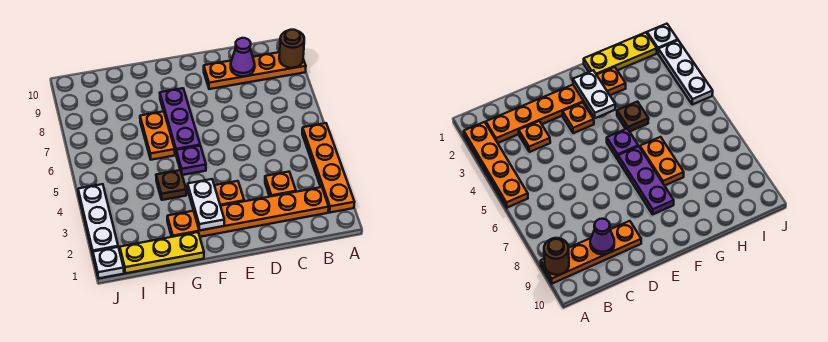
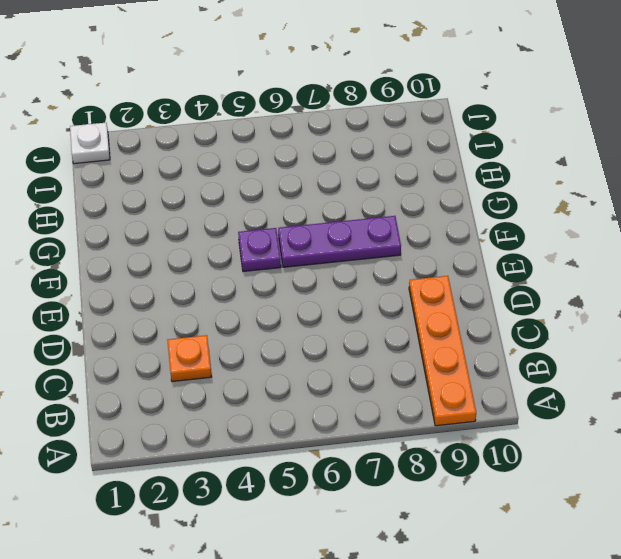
none -> orange plate A2:A5 level 1
none -> orange plate B2:G2 level 1
none -> orange plate E3 level 1

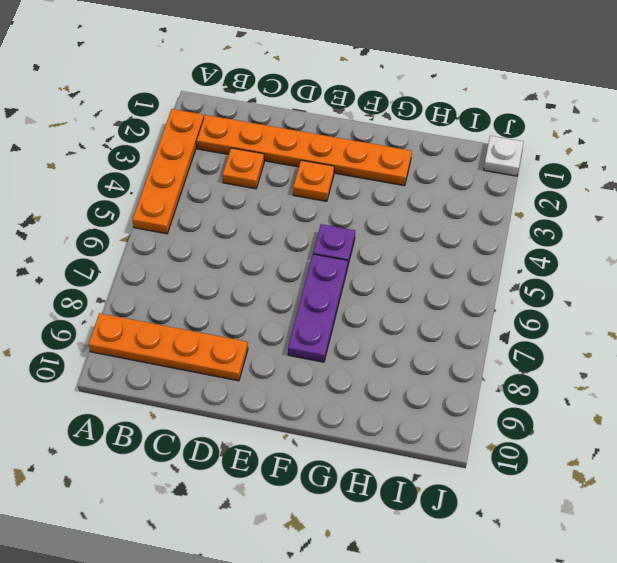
none -> yellow plate G1:I1 level 1
none -> brown plate G4 level 1
none -> orange plate G6:G7 level 1

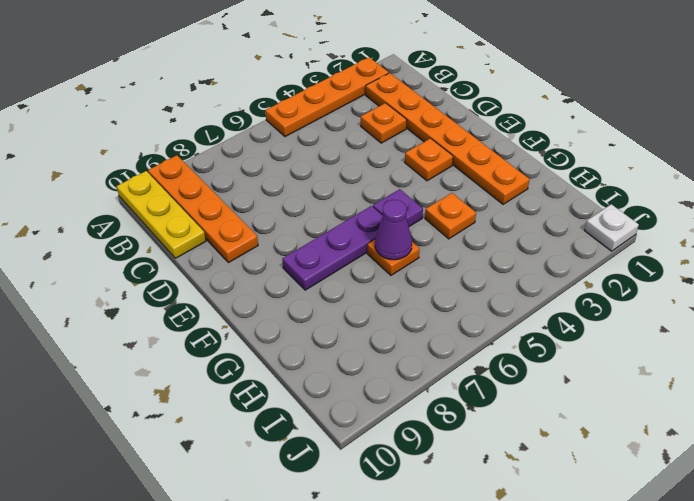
yellow plate A10:C10 level 1 -> yellow plate G1:I1 level 1
orange plate G4 level 1 -> brown plate G4 level 1
orange plate G6 level 1 -> orange plate G6:G7 level 1
purple cone G6 level 2 -> purple cone C9 level 2
none -> white plate J2:J4 level 1
none -> brown round brick A9 level 2
none -> white plate F2:F3 level 2

